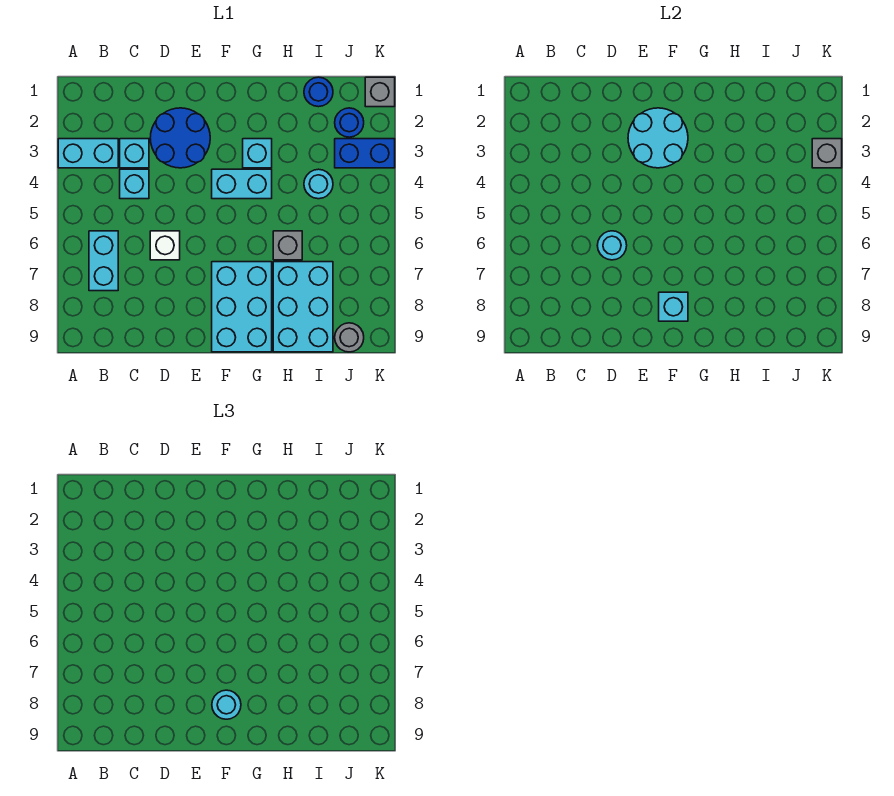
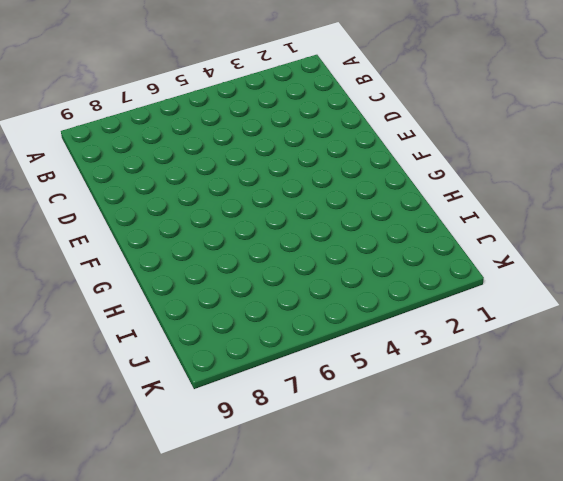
none -> cyan brick A3:B3 level 1
none -> cyan brick B6:B7 level 1
none -> cyan brick C3 level 1

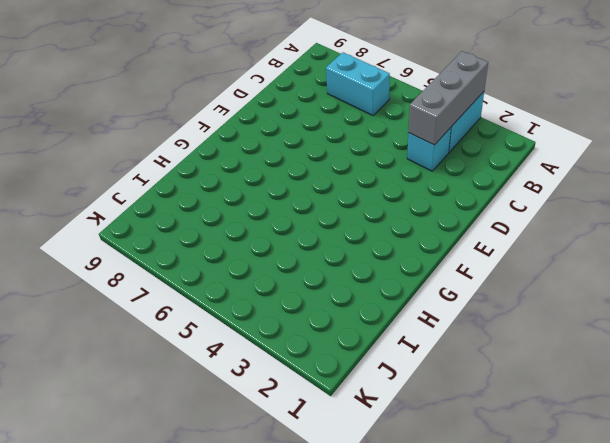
grey brick A3:C3 level 2 -> none
none -> cyan brick C4 level 1
none -> blue round brick D2:E3 level 1
none -> white brick D6 level 1

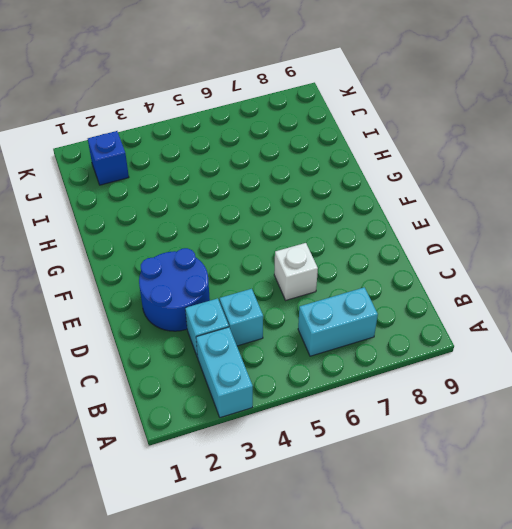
blue brick J2 level 1 -> blue round brick J2 level 1
none -> cyan brick F4:G4 level 1
none -> cyan brick F7:G9 level 1
none -> cyan brick G3 level 1

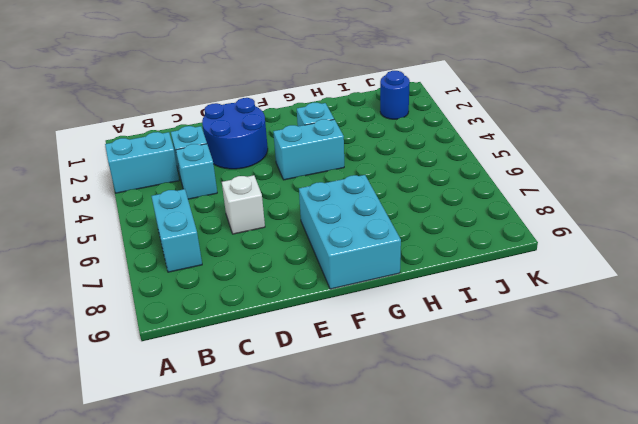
none -> grey brick H6 level 1
none -> cyan brick H7:I9 level 1
none -> blue round brick I1 level 1

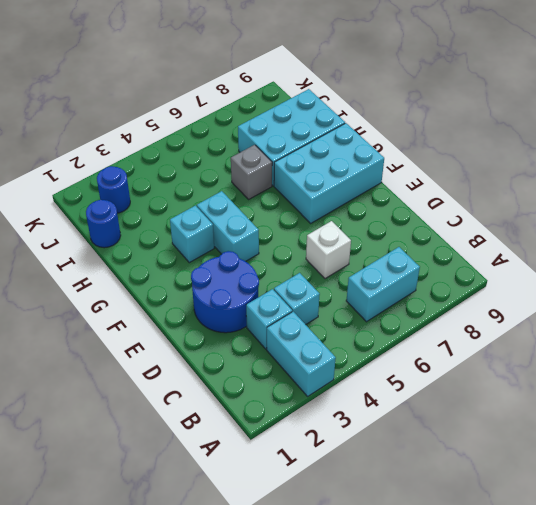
none -> cyan round brick I4 level 1
none -> blue brick J3:K3 level 1
none -> grey round brick J9 level 1

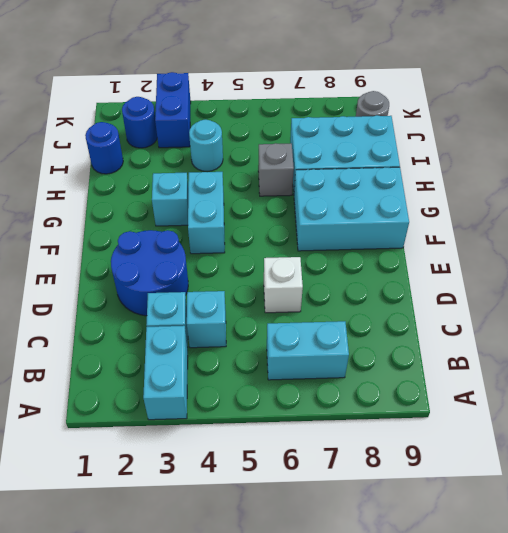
none -> grey brick K1 level 1
none -> cyan round brick D6 level 2
none -> cyan round brick E2:F3 level 2

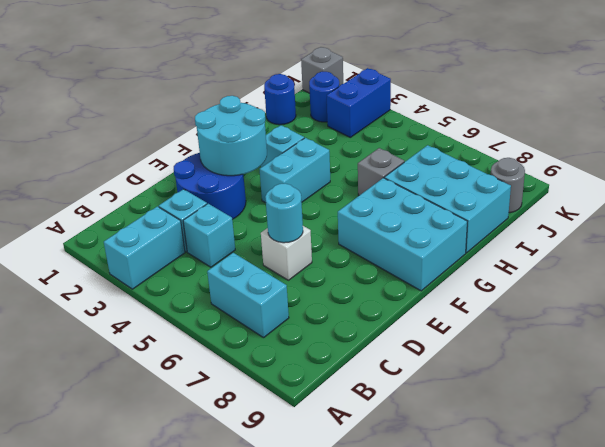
none -> cyan round brick I4 level 1
none -> cyan brick F8 level 2
none -> grey brick K3 level 2

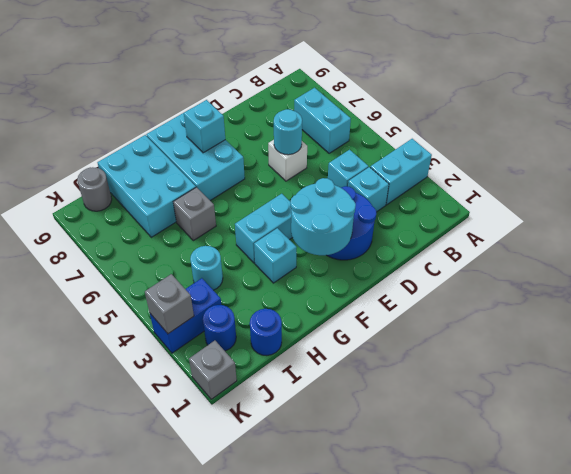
none -> cyan round brick F8 level 3

